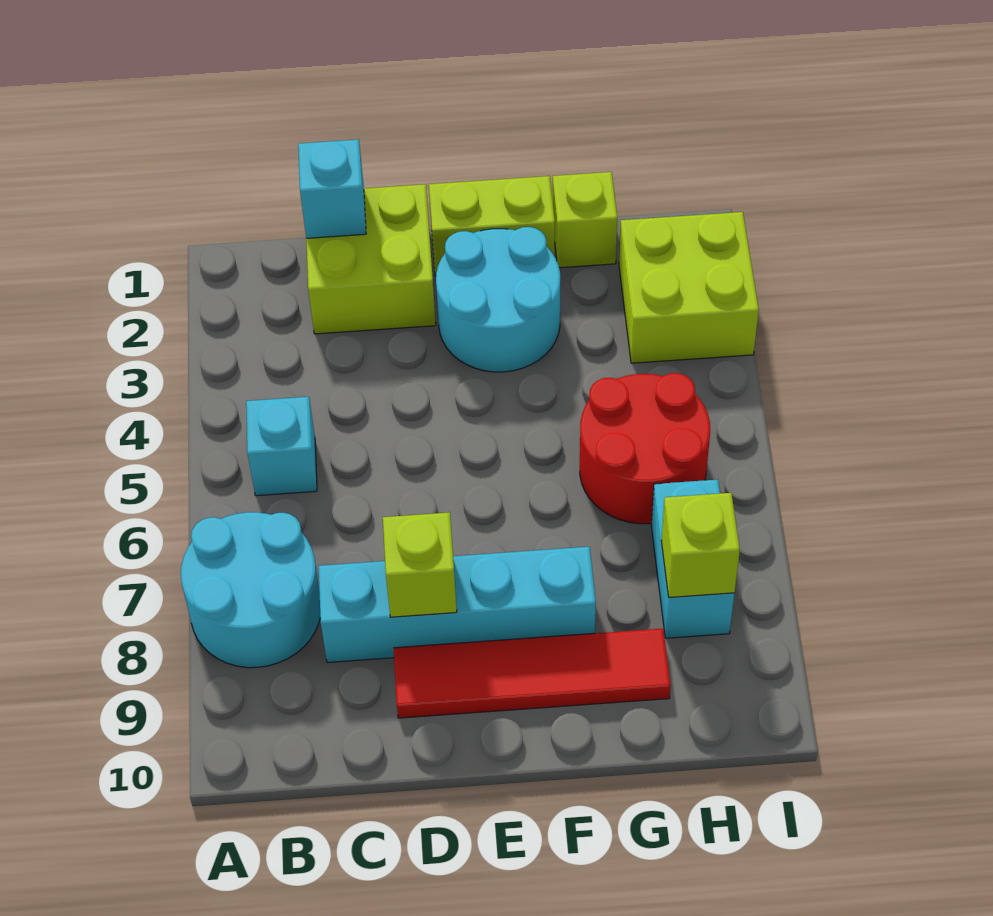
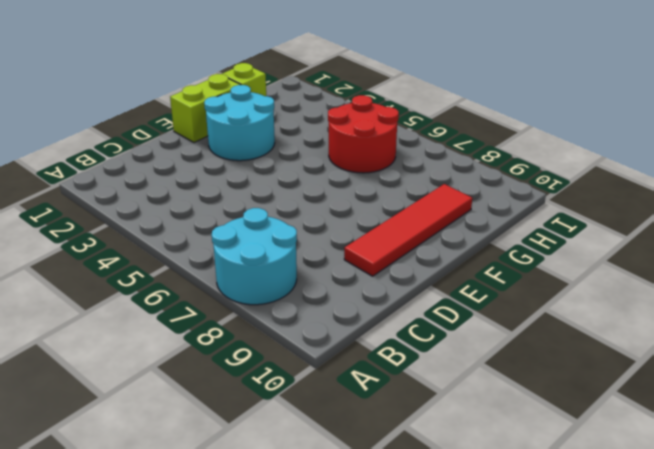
none -> cyan brick B5 level 1
none -> lime brick C1:D2 level 1
none -> cyan brick C8:F8 level 1

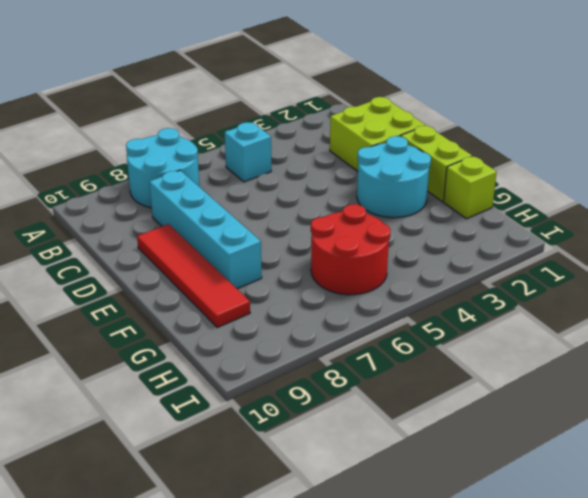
none -> lime brick H2:I3 level 1
none -> cyan brick H7:H8 level 1
none -> cyan brick C1 level 2

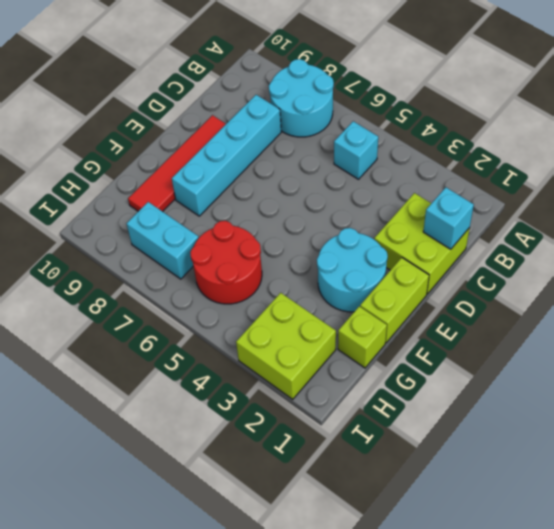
none -> lime brick D8 level 2
none -> lime brick H8 level 2

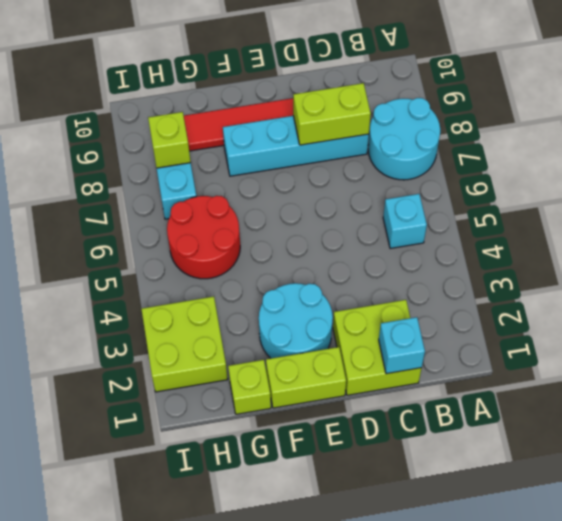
lime brick C8:D8 level 2 -> lime brick D8 level 2

